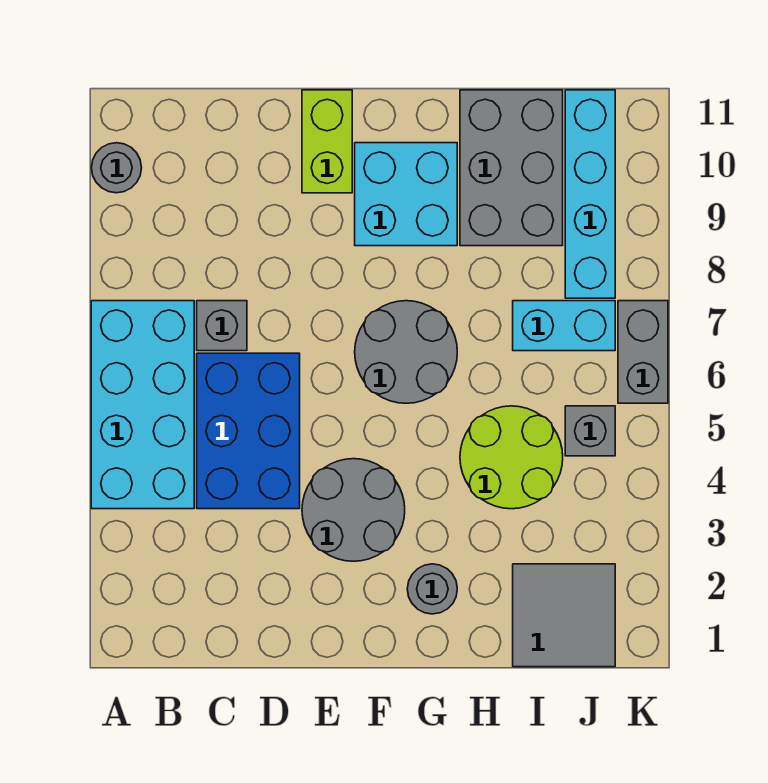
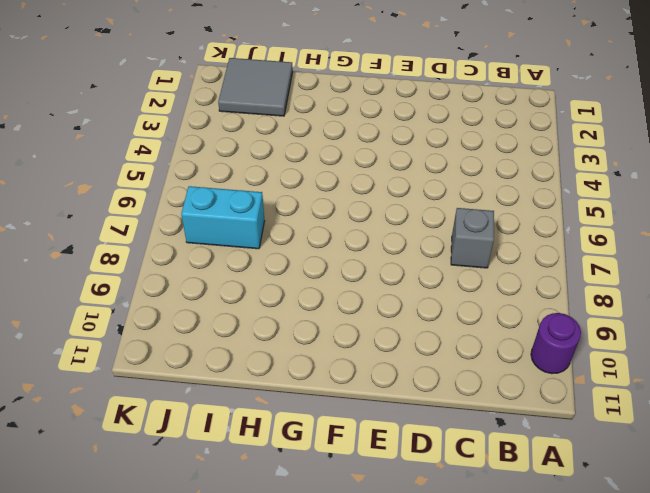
purple round brick A10 level 1 -> grey round brick A10 level 1
none -> cyan brick A4:B7 level 1
none -> blue brick C4:D6 level 1
none -> grey round brick E3:F4 level 1

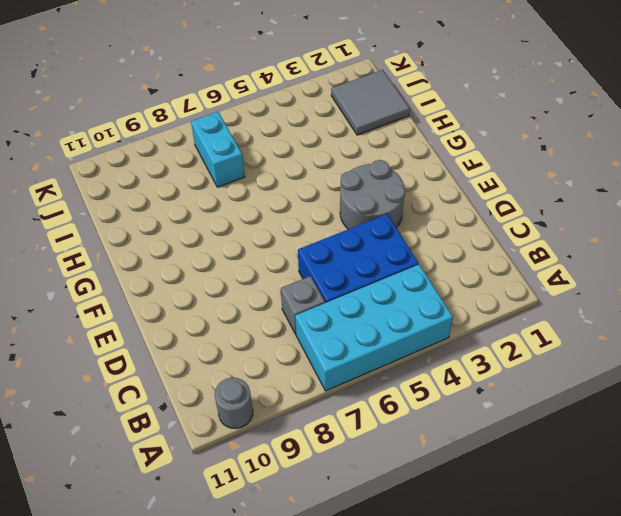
none -> lime brick E10:E11 level 1
none -> grey round brick F6:G7 level 1
none -> cyan brick F9:G10 level 1

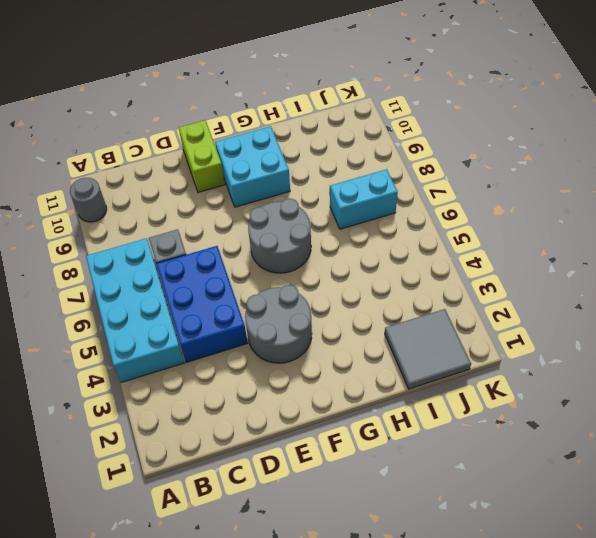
none -> grey round brick G2 level 1
none -> lime round brick H4:I5 level 1
none -> grey brick H9:I11 level 1

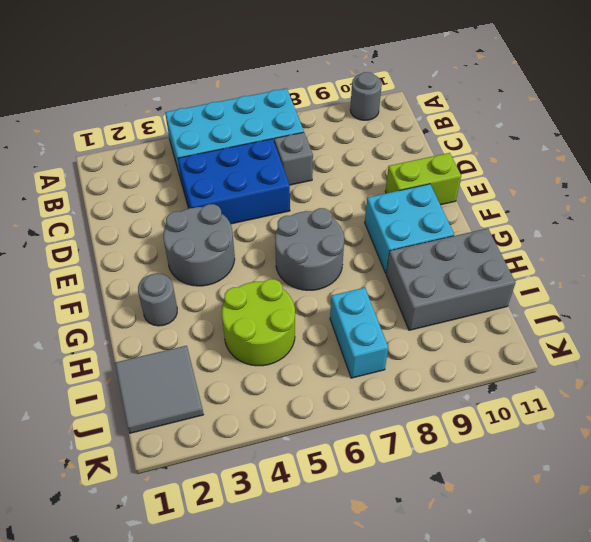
none -> grey brick J5 level 1
none -> cyan brick J8:J11 level 1
none -> grey brick K6:K7 level 1

